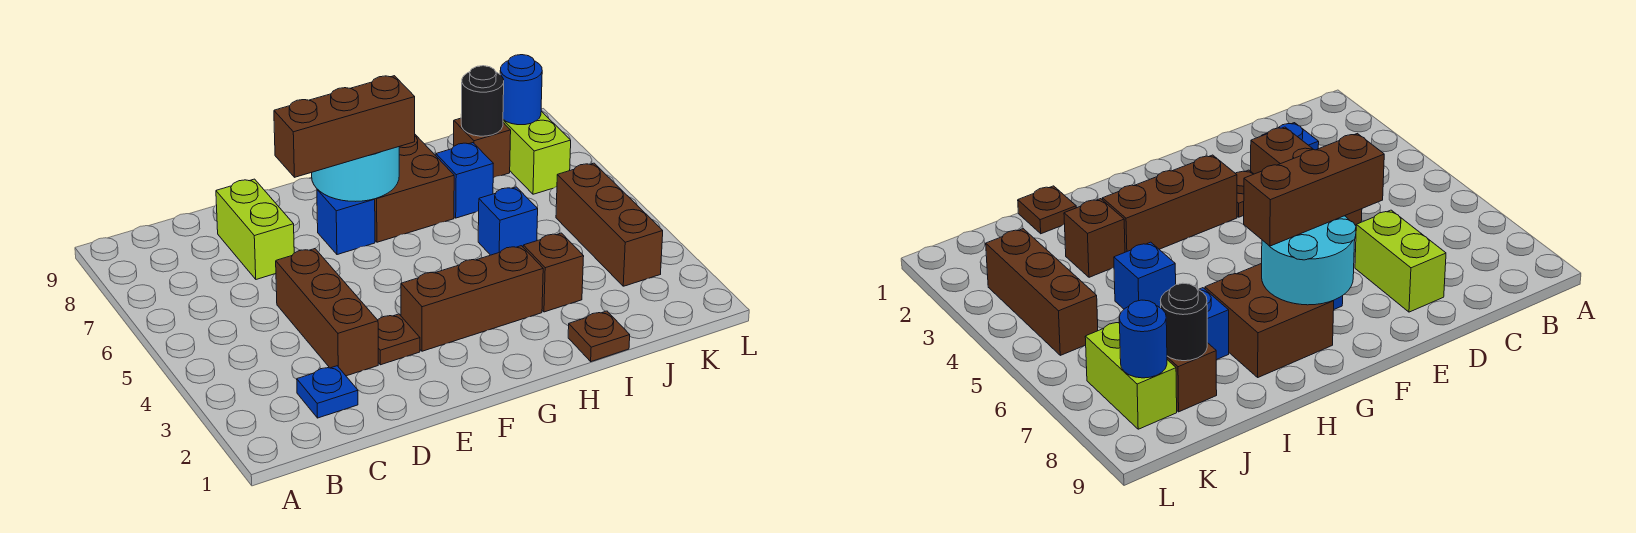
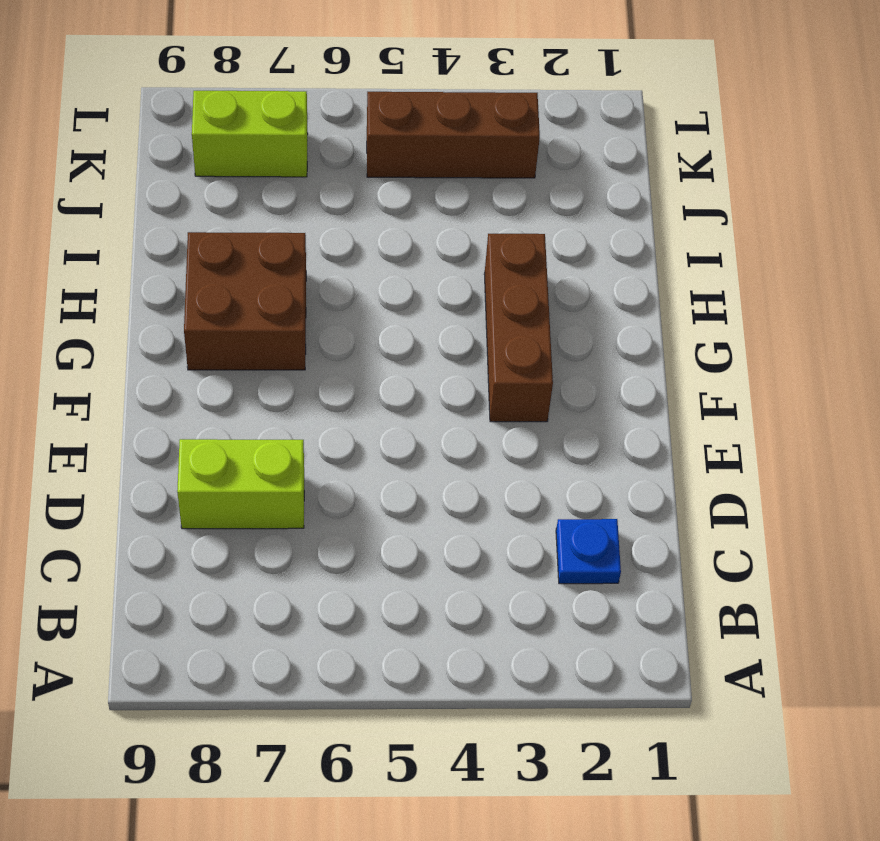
none -> brown brick D3:D5 level 1
none -> brown plate E3 level 1
none -> blue brick F7 level 1

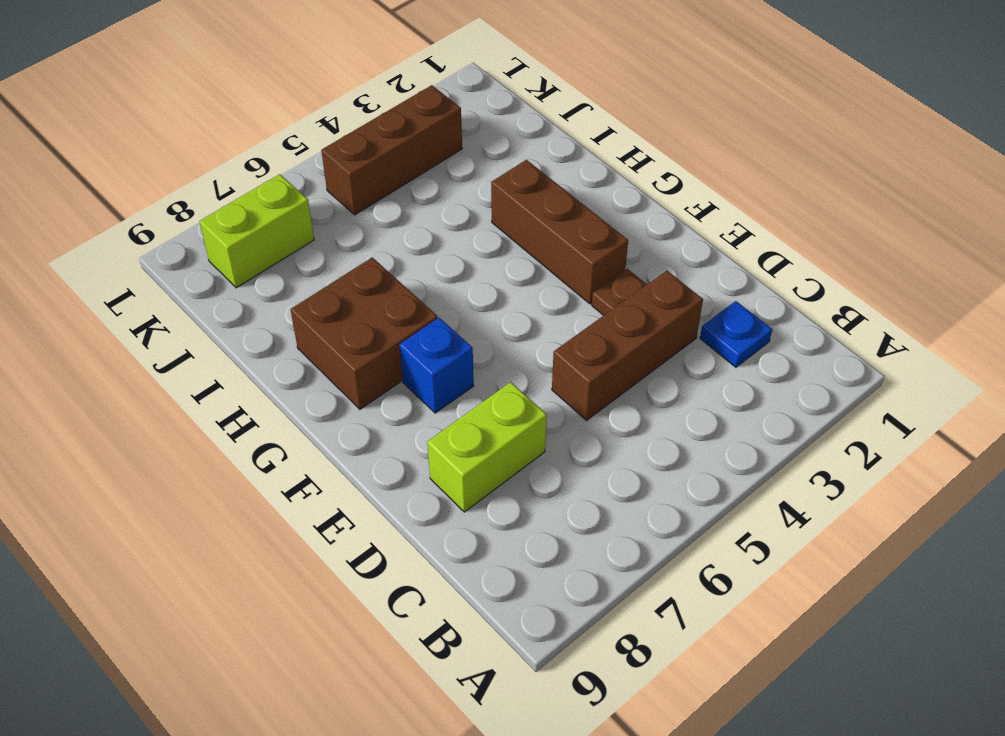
none -> brown plate I1 level 1
none -> brown brick I3 level 1
none -> blue brick I5 level 1

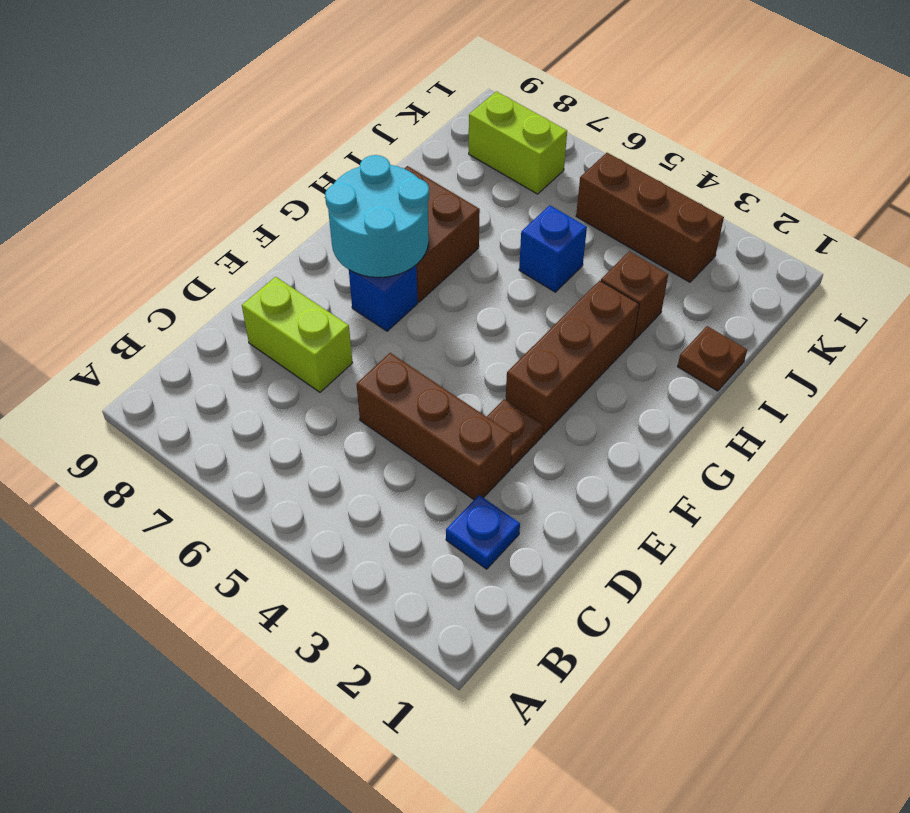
none -> blue brick I7 level 1
none -> brown brick J8 level 1
none -> black round brick J8 level 2

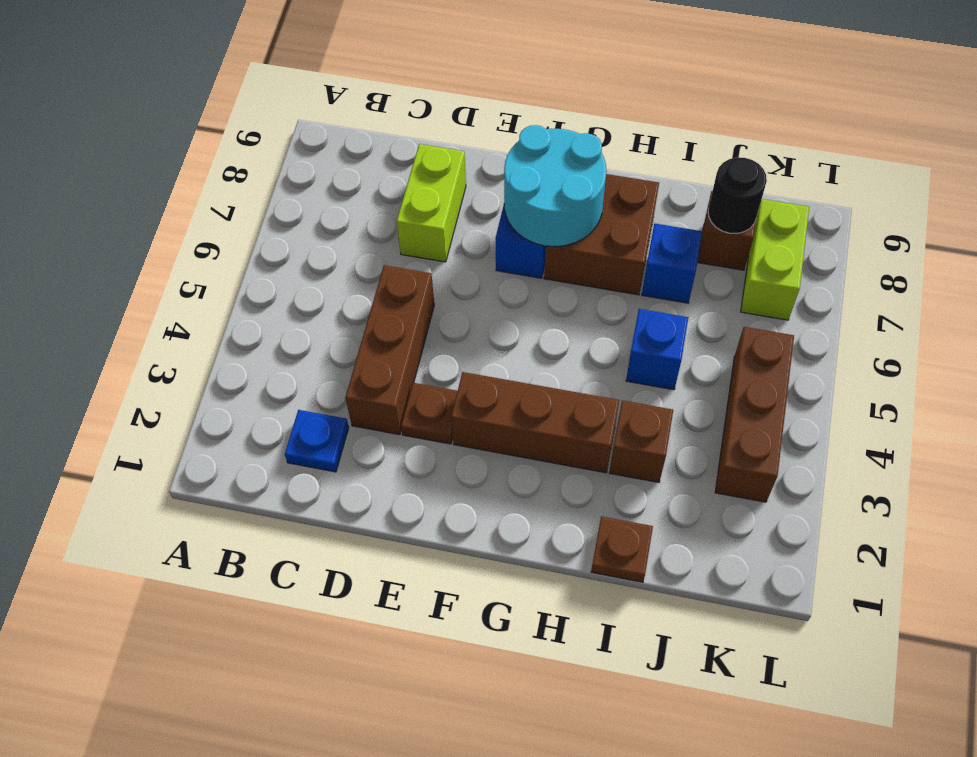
none -> blue round brick K8 level 2
none -> brown brick E7:G7 level 3

